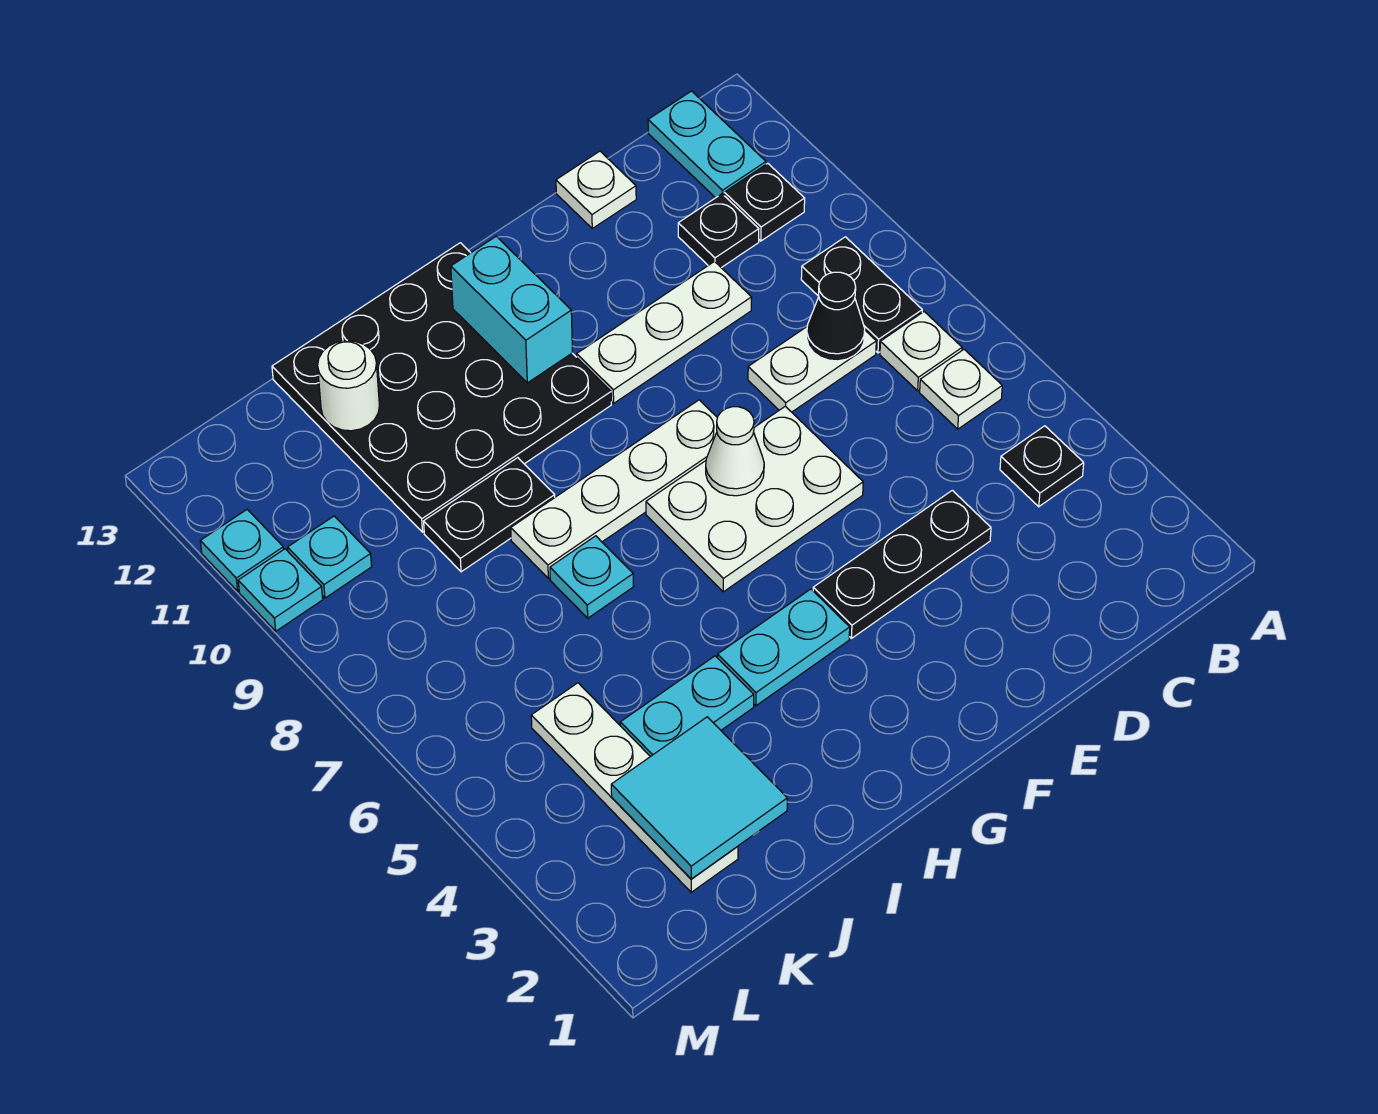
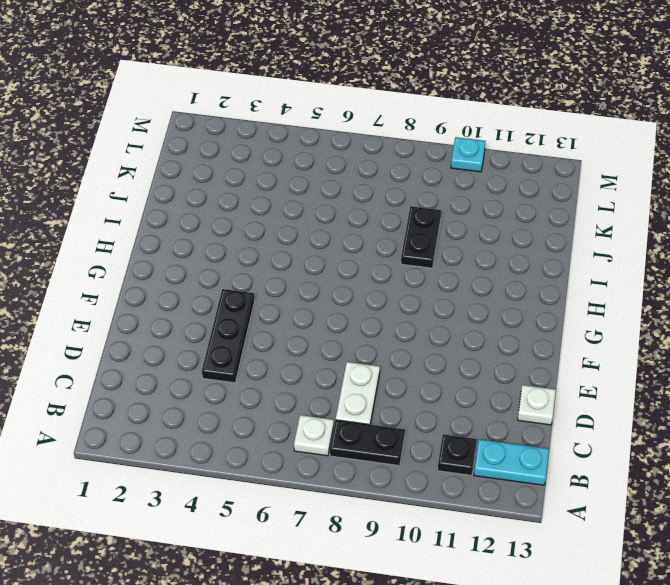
none -> black plate B4 level 1
none -> white plate B6 level 1
none -> black plate C11 level 1

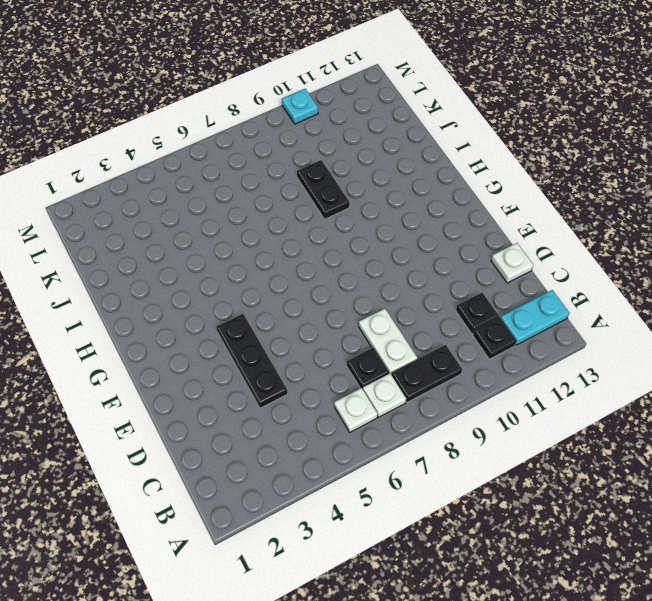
black plate C7 level 1 -> black plate B4 level 1
none -> white plate D10:F10 level 1
none -> white plate E6:G7 level 1
none -> white plate F8:I8 level 1

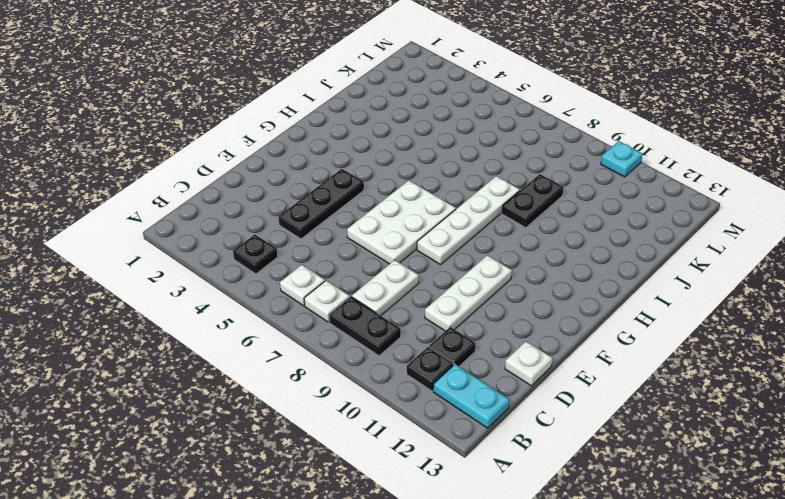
none -> cyan plate G4:H4 level 1
none -> black plate G10:J13 level 1
none -> cyan plate I4:J4 level 1

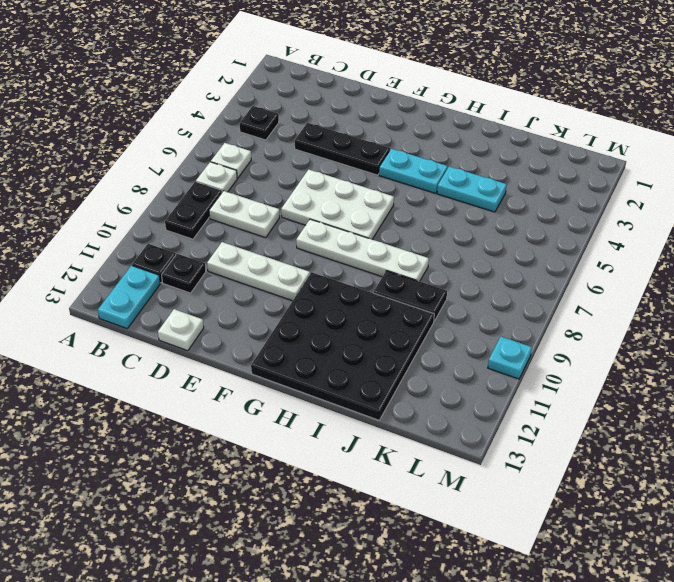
none -> cyan plate I7 level 1
none -> white plate K2:K5 level 1
none -> cyan plate L10 level 1

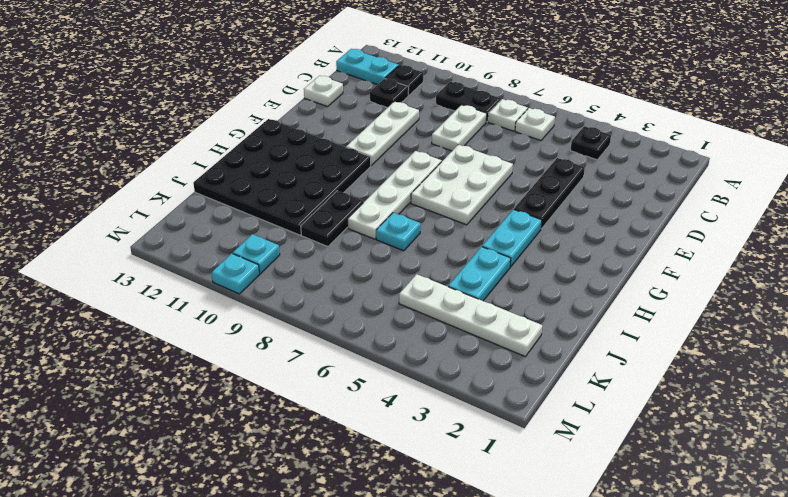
none -> cyan plate M11 level 1
none -> black cone C8 level 2
none -> white cone F7 level 2

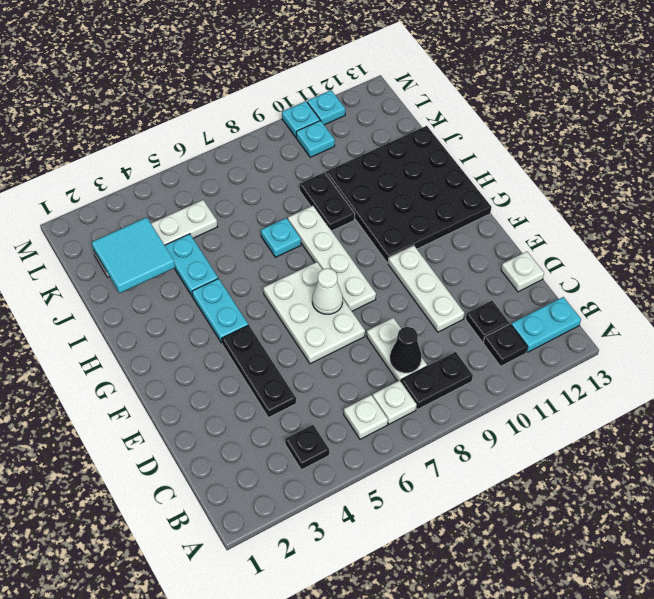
none -> cyan brick G11:G12 level 2
none -> white round brick J12 level 2

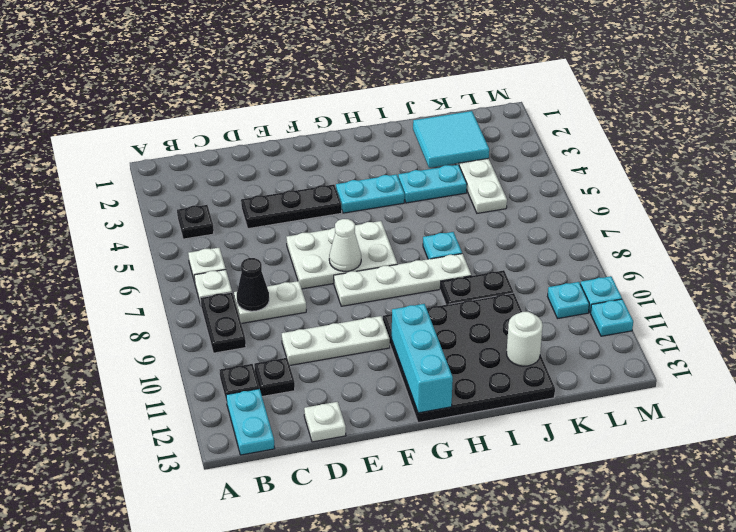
cyan brick G11:G13 level 2 -> cyan brick G11:G12 level 2

